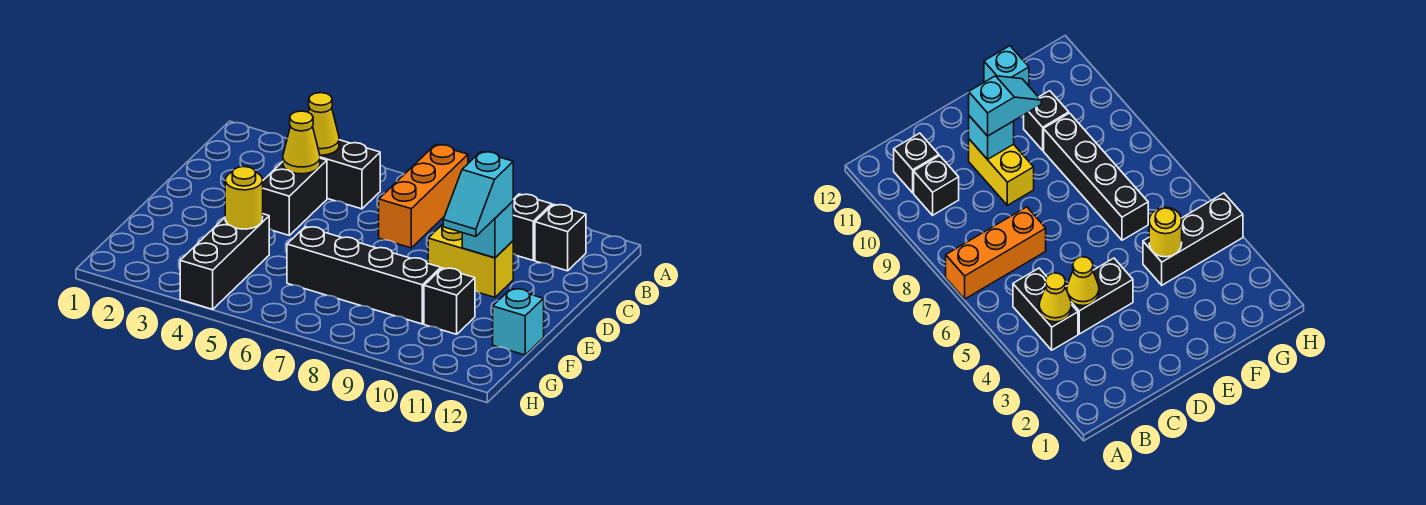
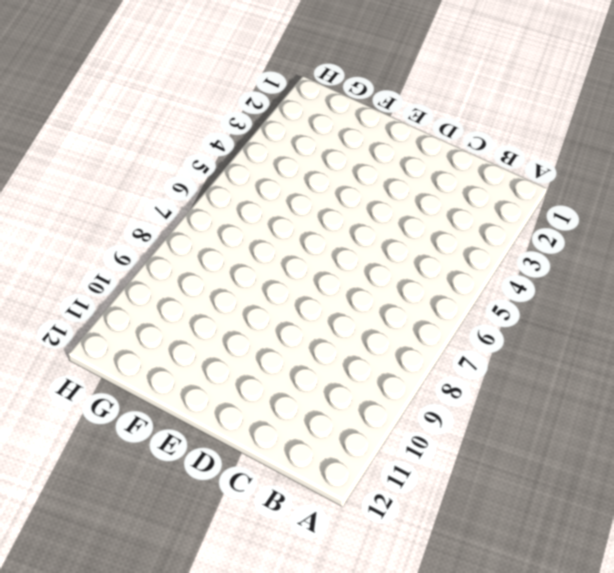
none -> orange brick A7:C7 level 1
none -> black brick B4:B5 level 1
none -> black brick B10 level 1

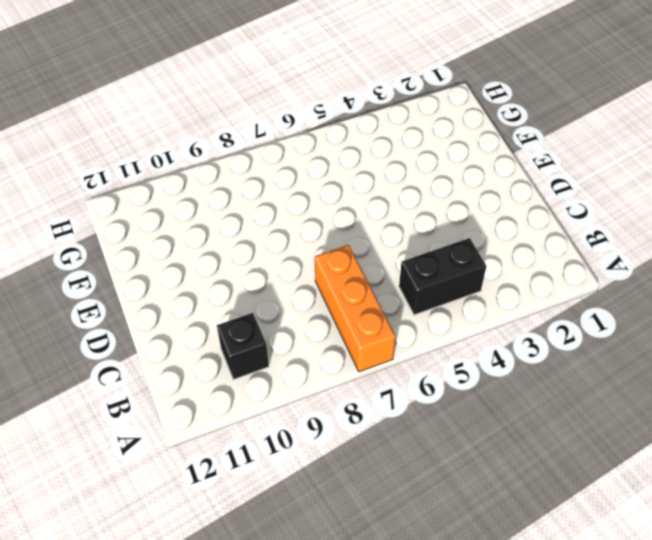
none -> black brick B11 level 1
none -> black brick C4:D4 level 1
none -> yellow brick D9:D10 level 1

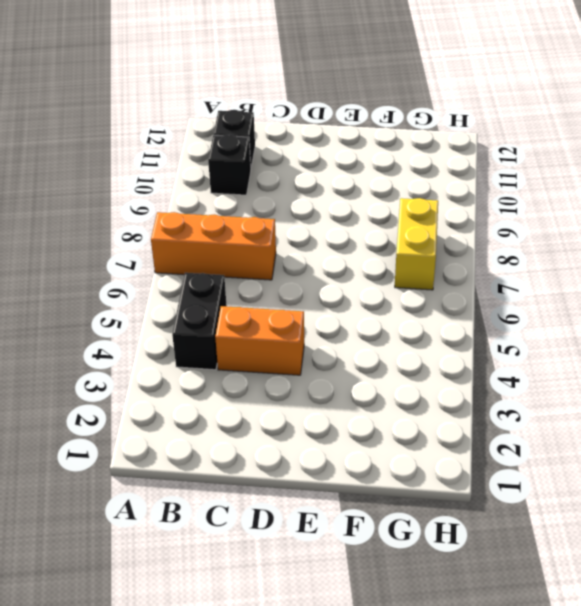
orange brick C4:D4 level 1 -> black brick C4:D4 level 1
yellow brick G7:G8 level 1 -> yellow brick D9:D10 level 1
none -> black brick F4:H4 level 1
none -> black brick F6:F9 level 1
none -> black brick F10 level 1

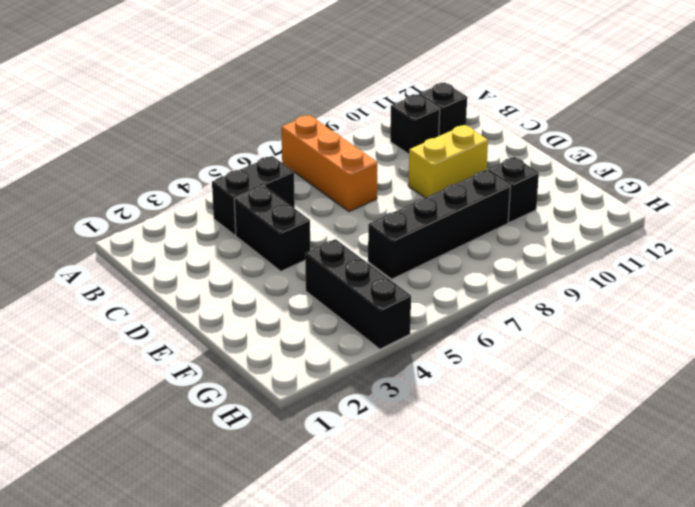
none -> cyan brick F12 level 1
none -> yellow cone B4 level 2
none -> yellow cone C4 level 2

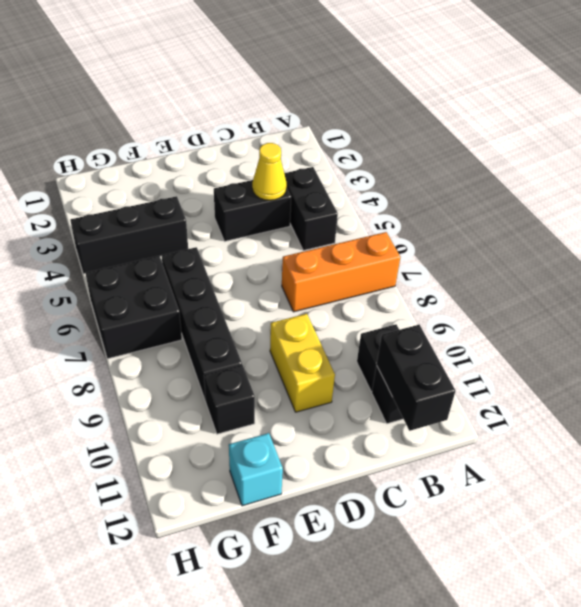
black brick B11:B12 level 2 -> none
black brick G6:H7 level 1 -> none
none -> yellow cone B4 level 2
none -> cyan brick D10 level 2
none -> yellow round brick F4 level 2

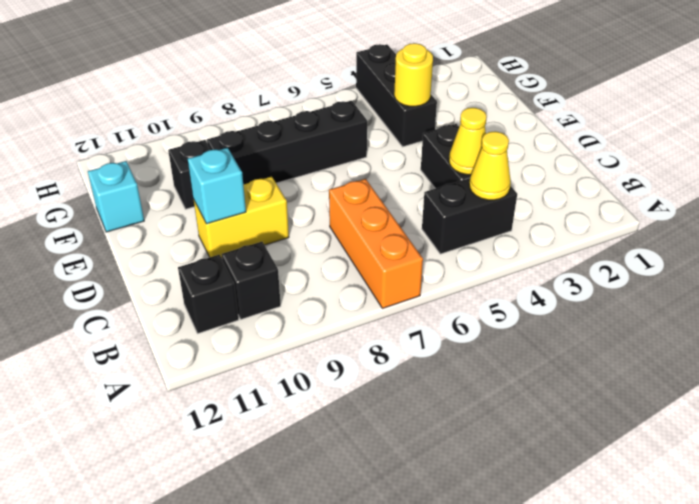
none -> cyan slope D10:E10 level 3 top D

